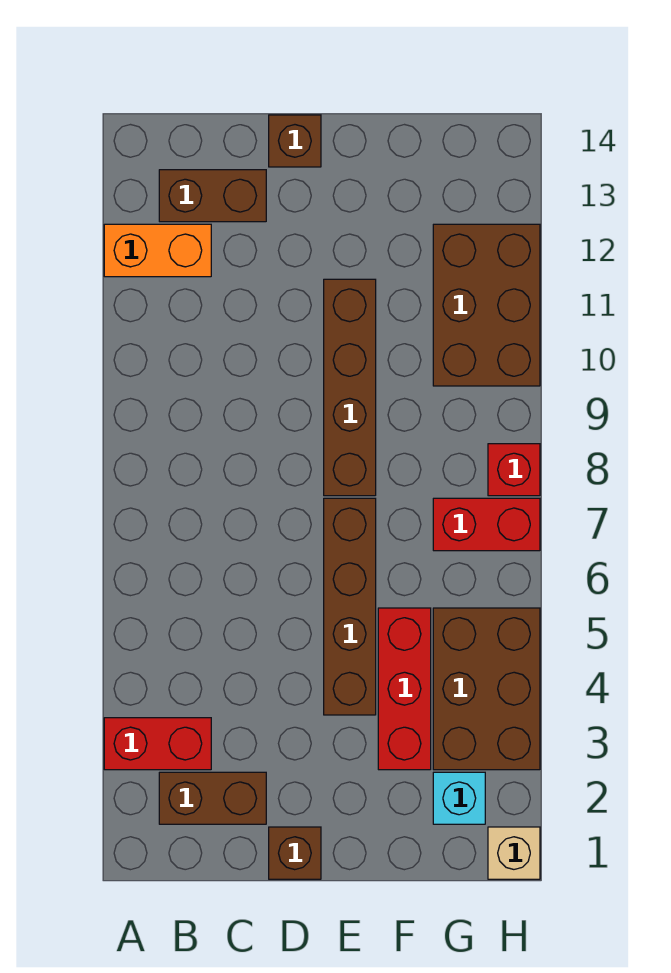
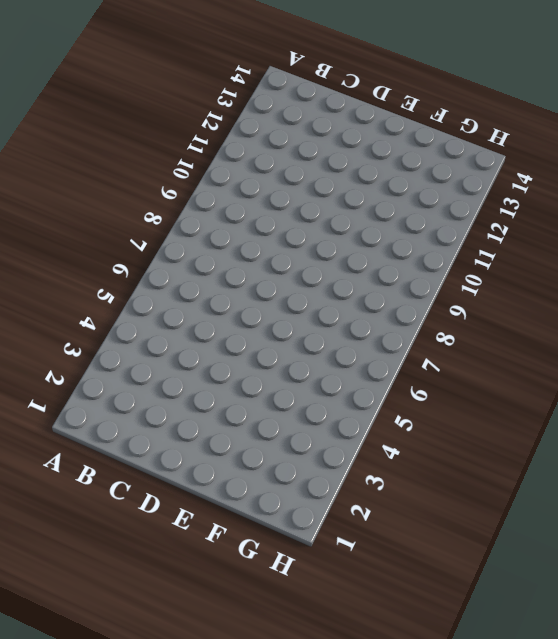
none -> red brick A3:B3 level 1
none -> orange brick A12:B12 level 1
none -> brown brick B2:C2 level 1

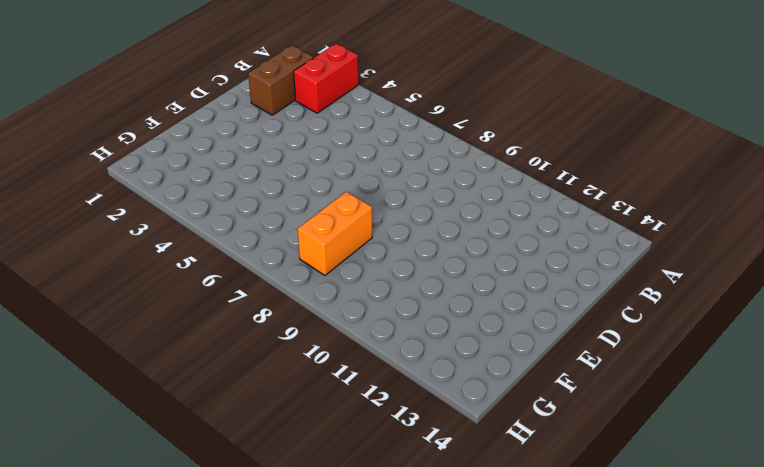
orange brick F8:G8 level 1 -> orange brick A12:B12 level 1
none -> brown brick B13:C13 level 1
none -> brown brick D1 level 1
none -> brown brick D14 level 1

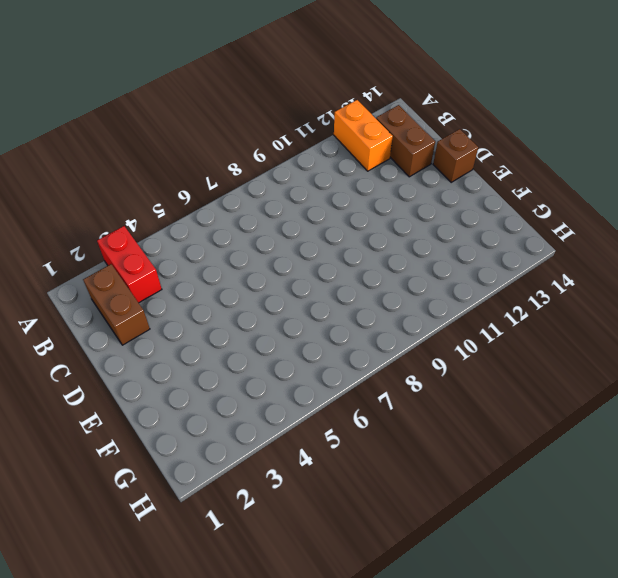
none -> brown brick D1 level 1
none -> brown brick E4:E7 level 1
none -> brown brick E8:E11 level 1

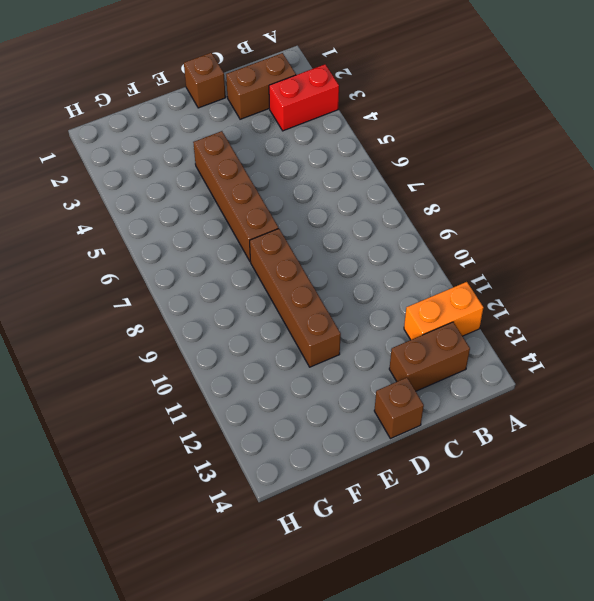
none -> red brick F3:F5 level 1
none -> cyan brick G2 level 1
none -> brown brick G3:H5 level 1

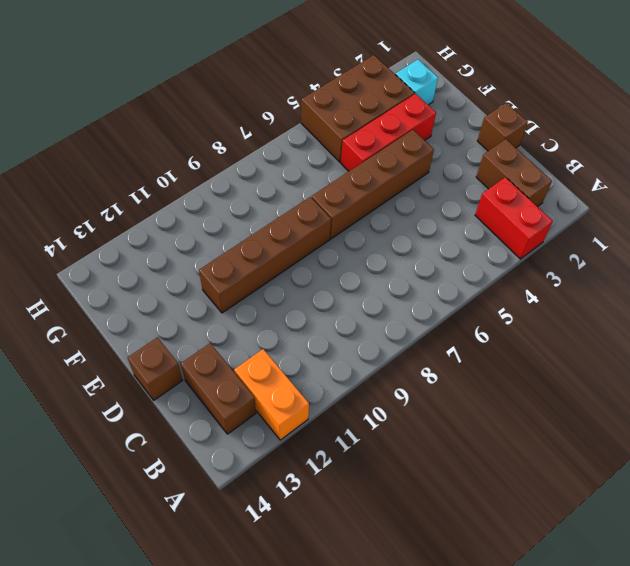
none -> red brick G7:H7 level 1
none -> brown brick G10:H12 level 1
none -> tan brick H1 level 1

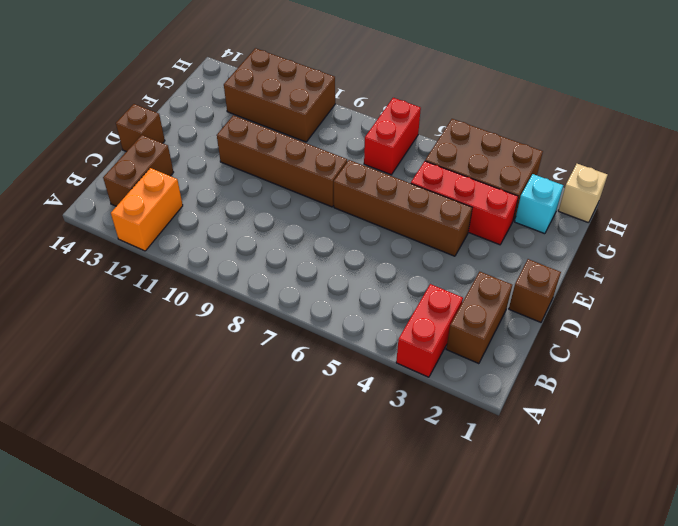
none -> red brick H8 level 1

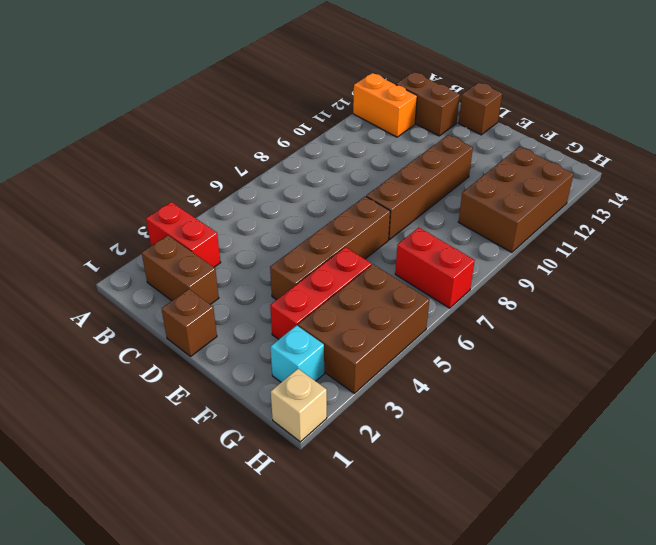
none -> red brick H8 level 1

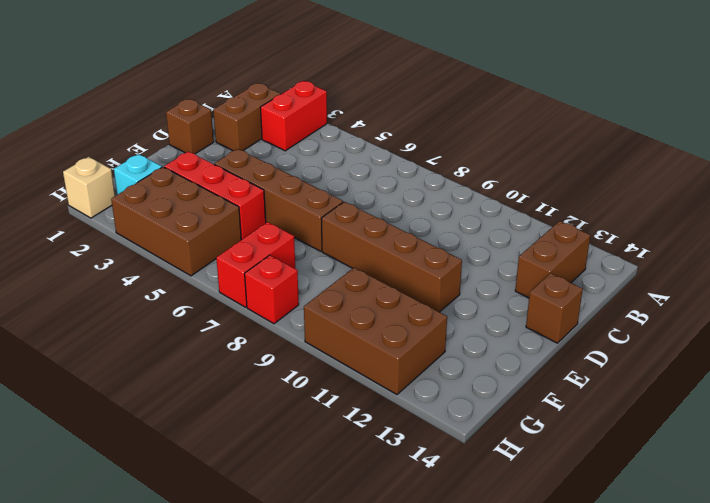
none -> orange brick A12:B12 level 1

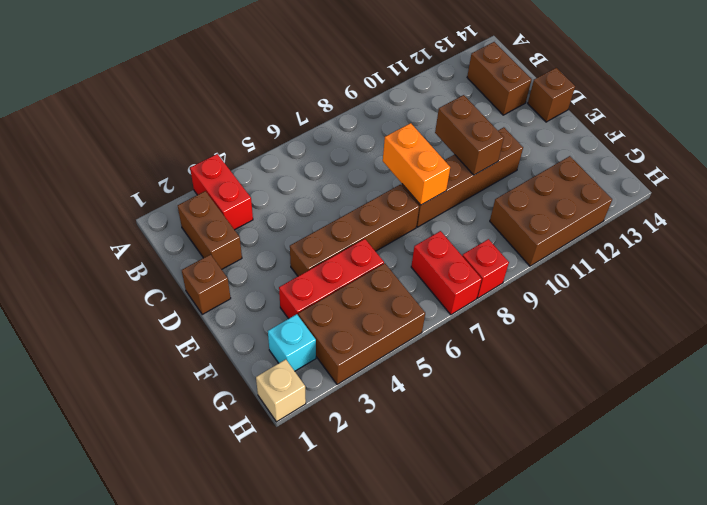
orange brick D8:E8 level 2 -> orange brick A12:B12 level 1
brown brick D10:E10 level 2 -> none

